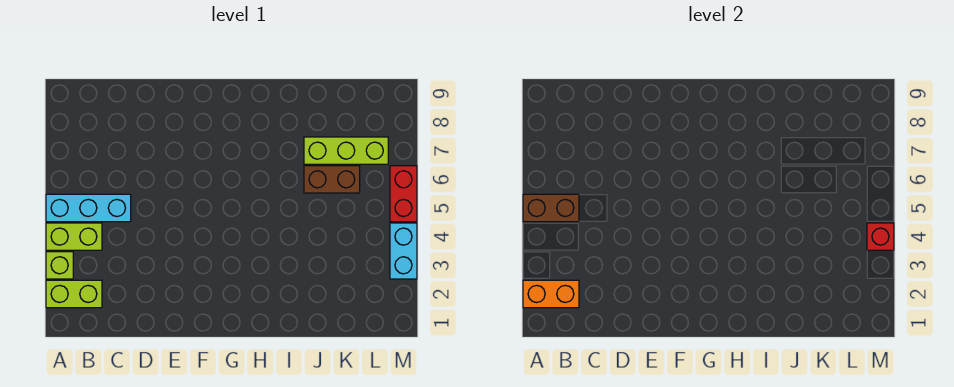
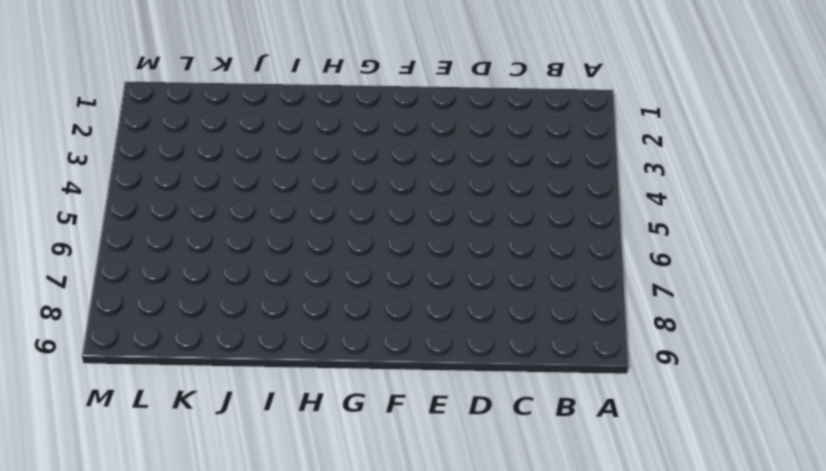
none -> lime brick A2:B2 level 1
none -> lime brick A3 level 1

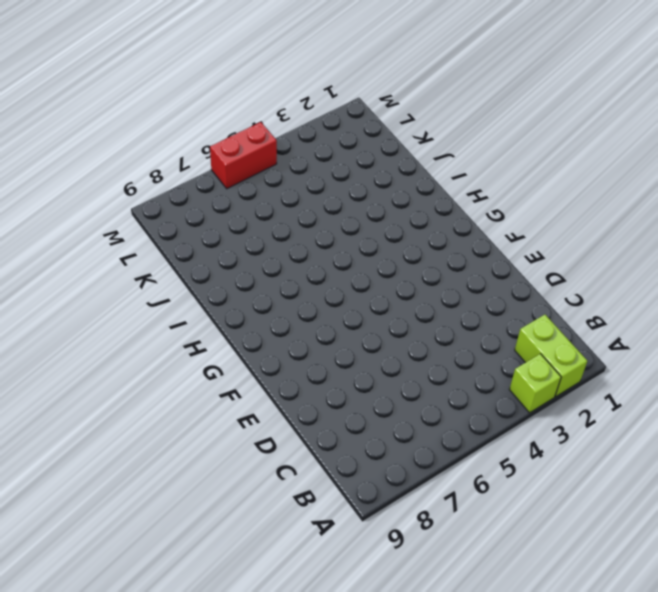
none -> lime brick A4:B4 level 1
none -> cyan brick A5:C5 level 1

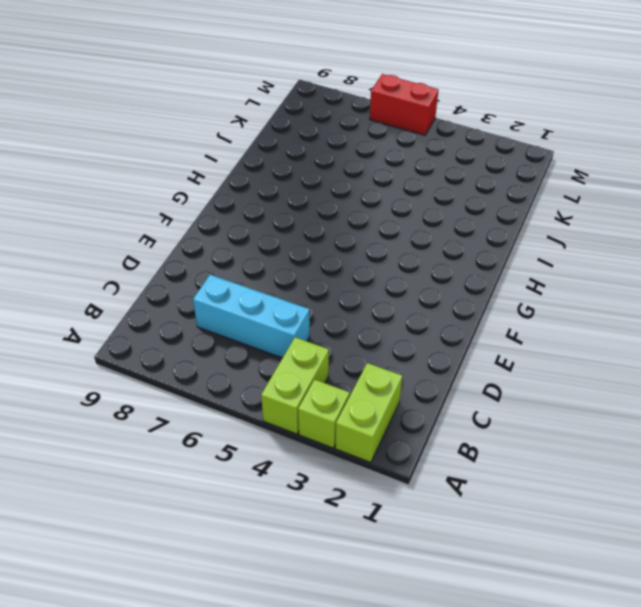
cyan brick C5:C7 level 1 -> cyan brick A5:C5 level 1
none -> brown brick J6:K6 level 1
none -> lime brick J7:L7 level 1

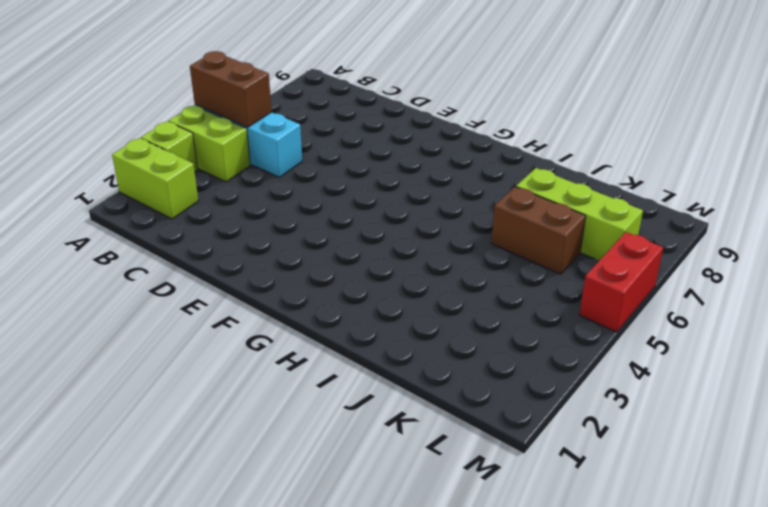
none -> cyan brick M3:M4 level 1
none -> orange brick A2:B2 level 2

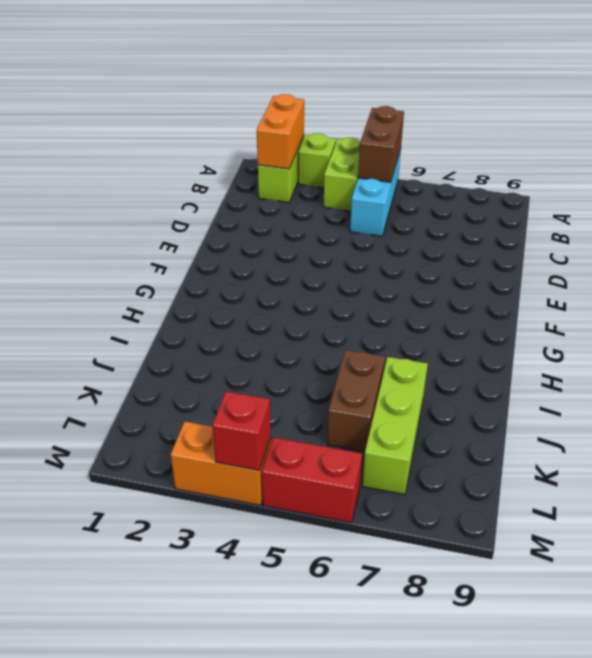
orange brick M3:M4 level 1 -> cyan brick M3:M4 level 1

